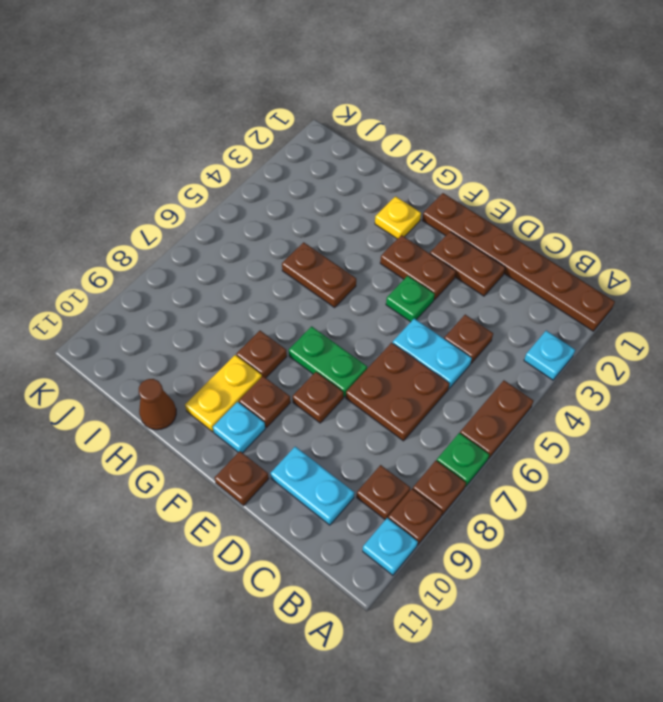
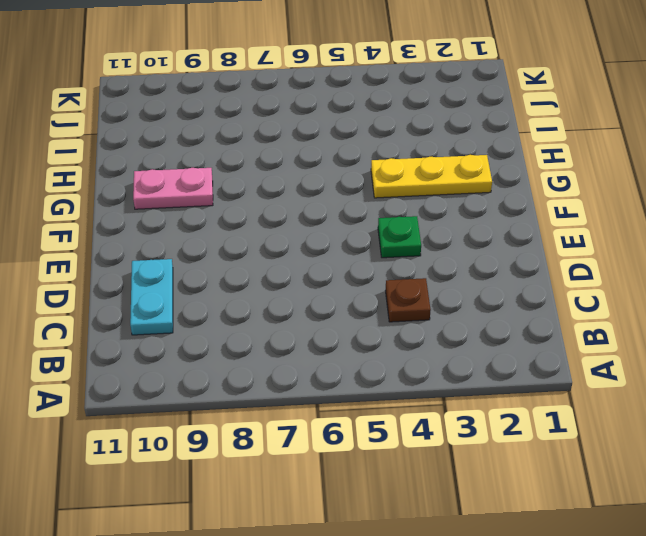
yellow plate G2:G4 level 1 -> yellow plate G2 level 1
pink plate G9:G10 level 1 -> yellow plate G9:G10 level 1
none -> brown plate A1:F1 level 1
none -> cyan plate A3 level 1
none -> brown plate A5:A6 level 1

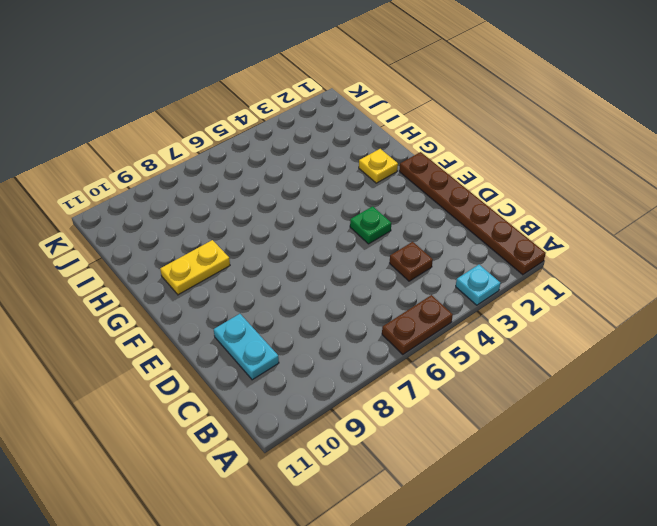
none -> green plate A7 level 1
none -> brown plate A8 level 1
none -> brown plate A9 level 1

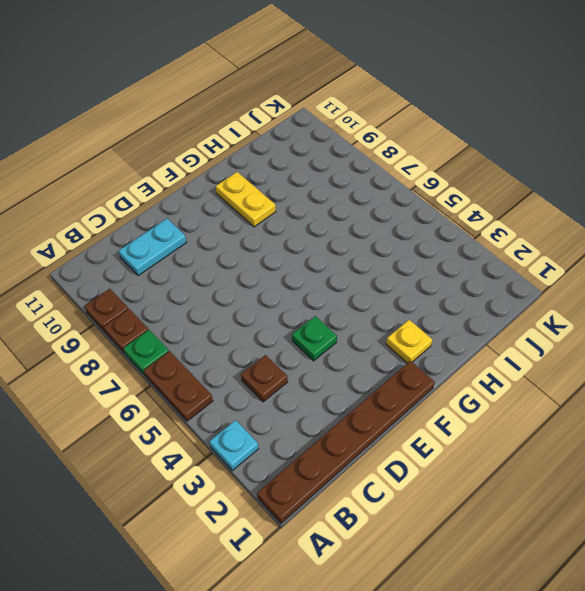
none -> cyan plate A10 level 1
none -> brown plate B9 level 1
none -> cyan plate C5:D5 level 1

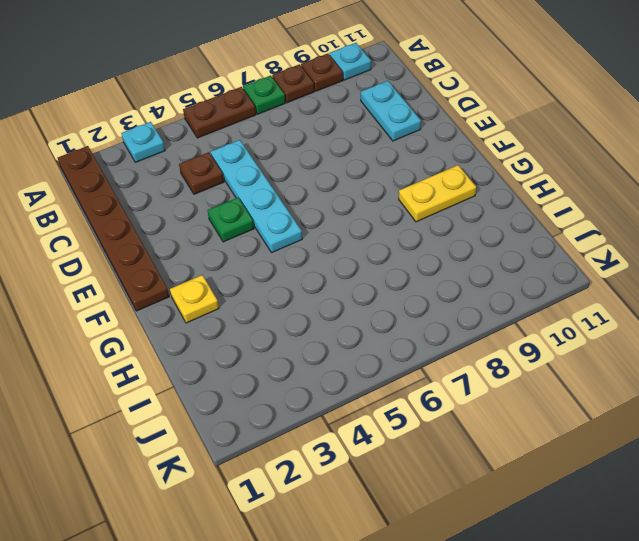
cyan plate C5:F5 level 1 -> cyan plate C5:D5 level 1
none -> brown plate B9 level 1
none -> brown plate C6:D7 level 1
none -> brown plate D2:E2 level 1

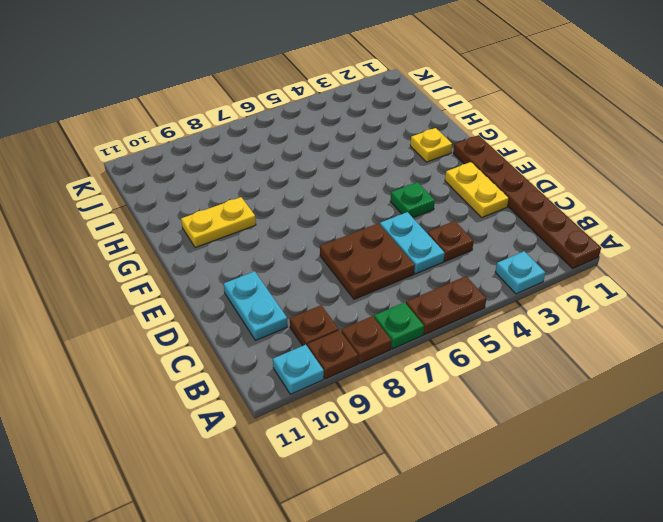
yellow plate D2:E2 level 1 -> brown plate D2:E2 level 1
none -> brown plate E3:F3 level 1
none -> green plate E7:F7 level 1
none -> brown plate E8 level 1

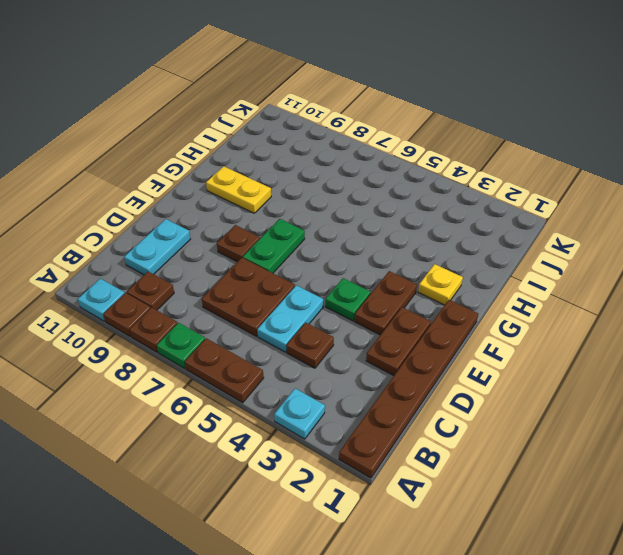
none -> brown plate E11 level 1
none -> brown plate F9 level 1
none -> cyan plate F10 level 1

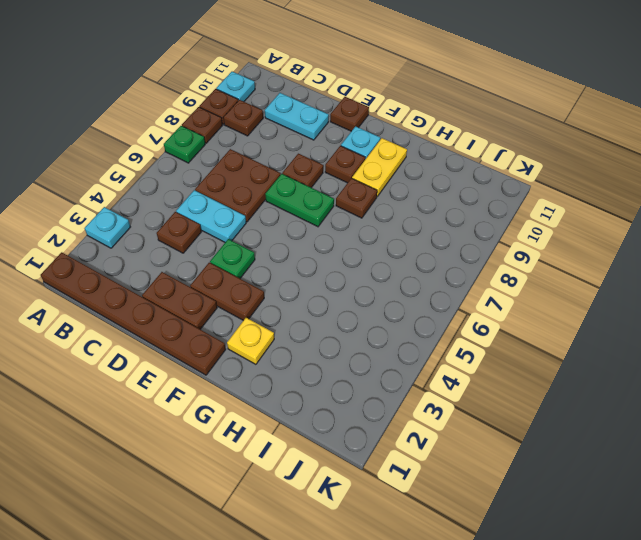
none -> brown plate A5:A6 level 1
none -> brown plate G5:H5 level 1
none -> brown cone H11 level 1

